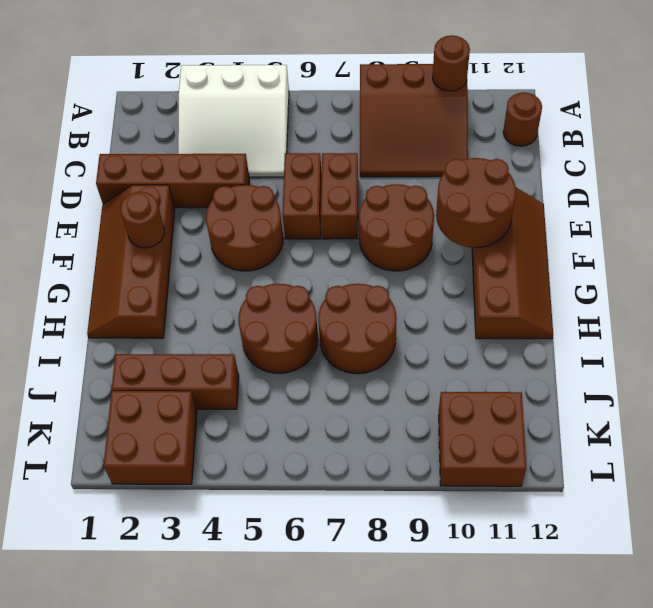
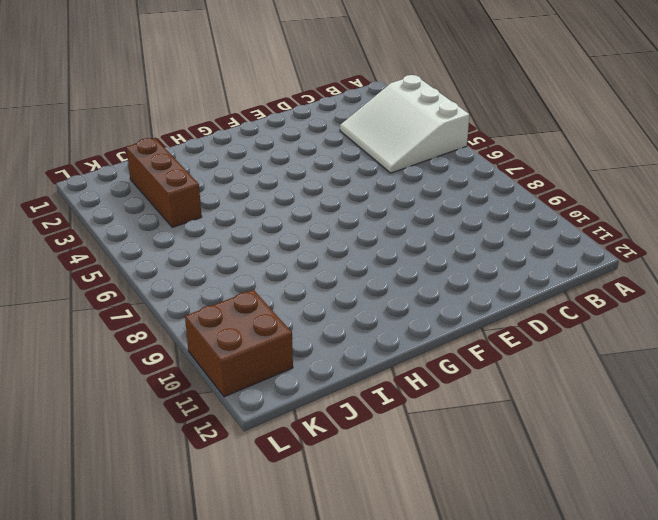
none -> brown slope A8:C10 level 1 top A
none -> brown round brick B12 level 1
none -> brown brick D1:D4 level 1

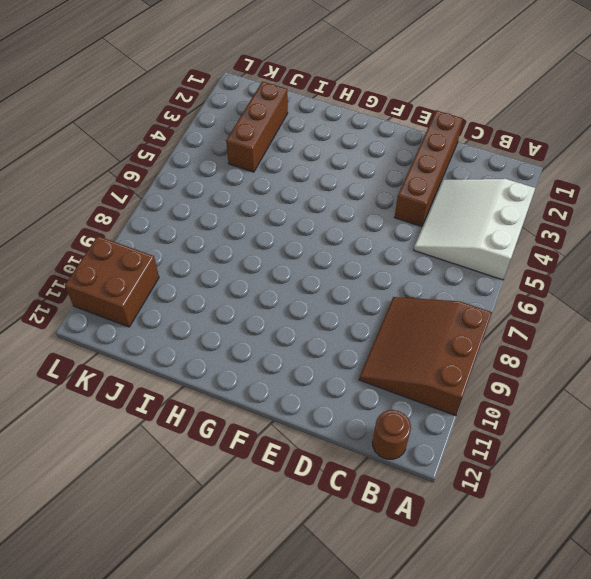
none -> brown brick D6:E6 level 1
none -> brown brick D7:E7 level 1
none -> brown slope E1:H2 level 1 top 2

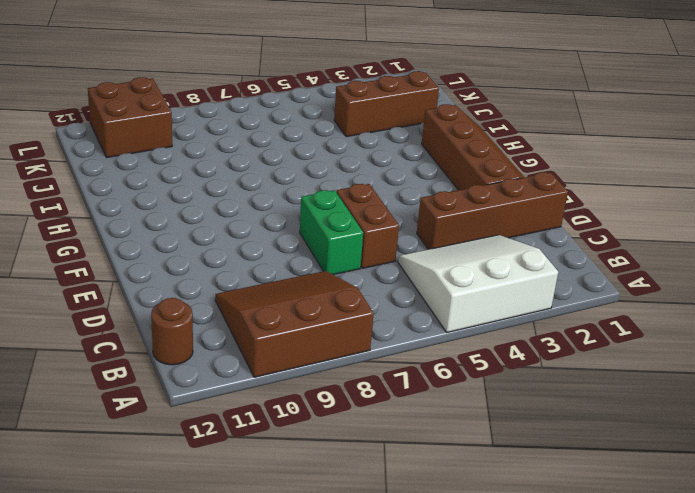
green brick D7:E7 level 1 -> brown brick D7:E7 level 1
none -> brown round brick E4:F5 level 1
none -> brown round brick E8:F9 level 1
none -> brown slope E11:H12 level 1 top 11

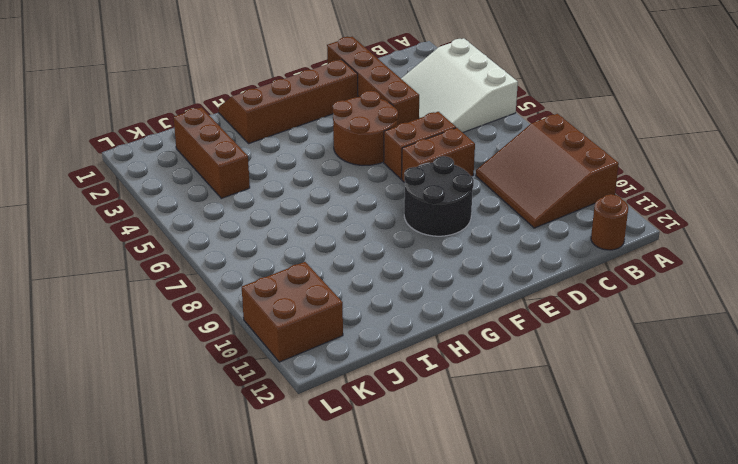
black round brick E8:F9 level 1 -> brown round brick E8:F9 level 1
none -> brown slope E11:H12 level 1 top 11
none -> brown round brick H5:I6 level 1
none -> brown round brick H7:I8 level 1

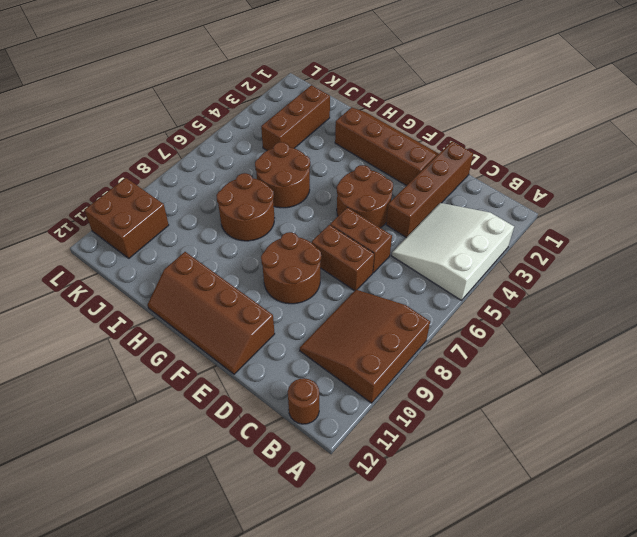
none -> brown brick K2:L3 level 1
none -> brown round brick A10 level 2
none -> brown round brick E10:F11 level 2

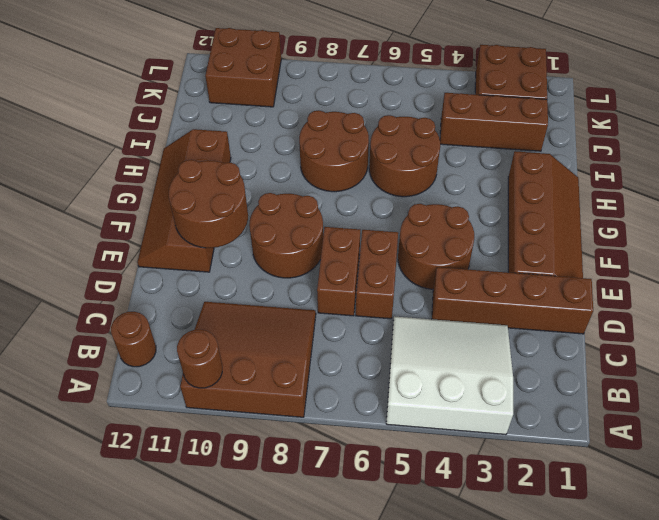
none -> brown round brick F2 level 2

